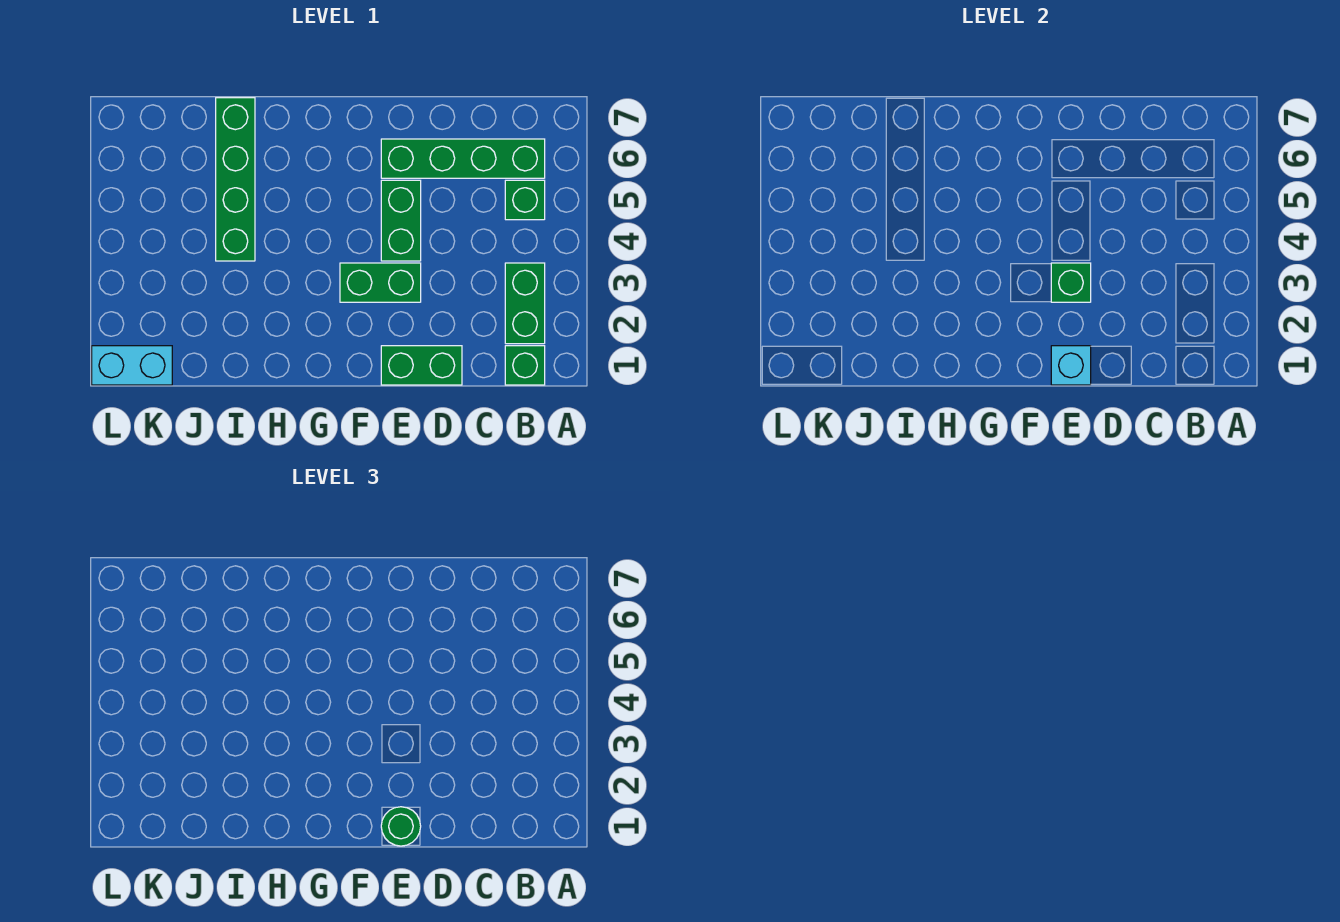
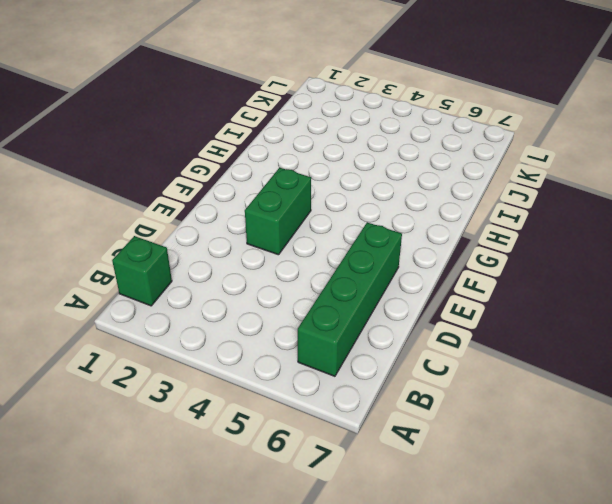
none -> green brick B2:B3 level 1
none -> green brick B5 level 1
none -> green brick D1:E1 level 1

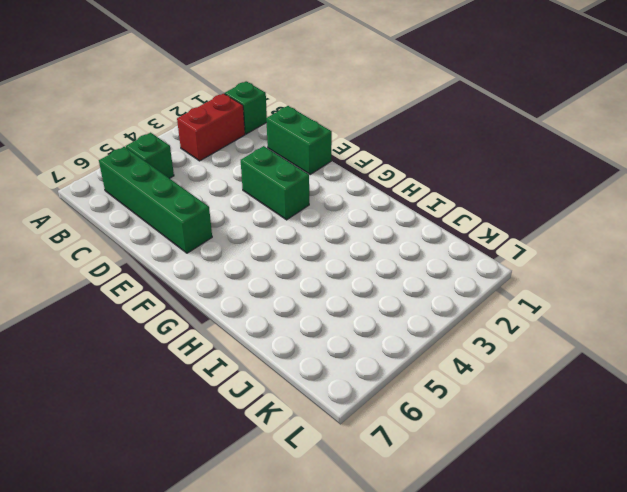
red brick B2:B3 level 1 -> green brick B2:B3 level 1
none -> green brick E4:E5 level 1
none -> green brick I4:I7 level 1
none -> cyan brick K1:L1 level 1

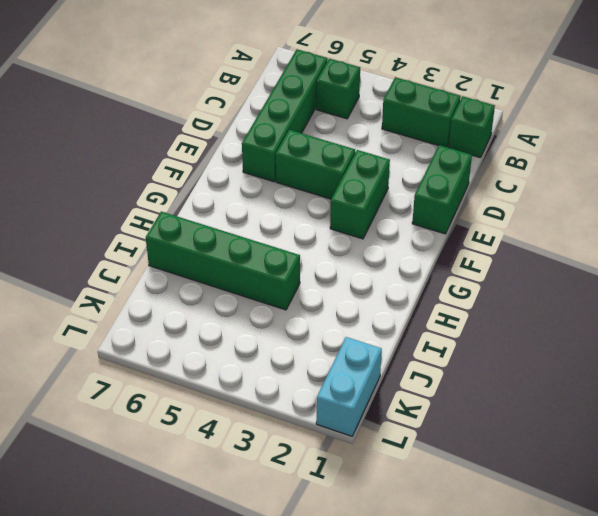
none -> cyan brick E1 level 2
none -> green brick E3 level 2
none -> green round brick E1 level 3

